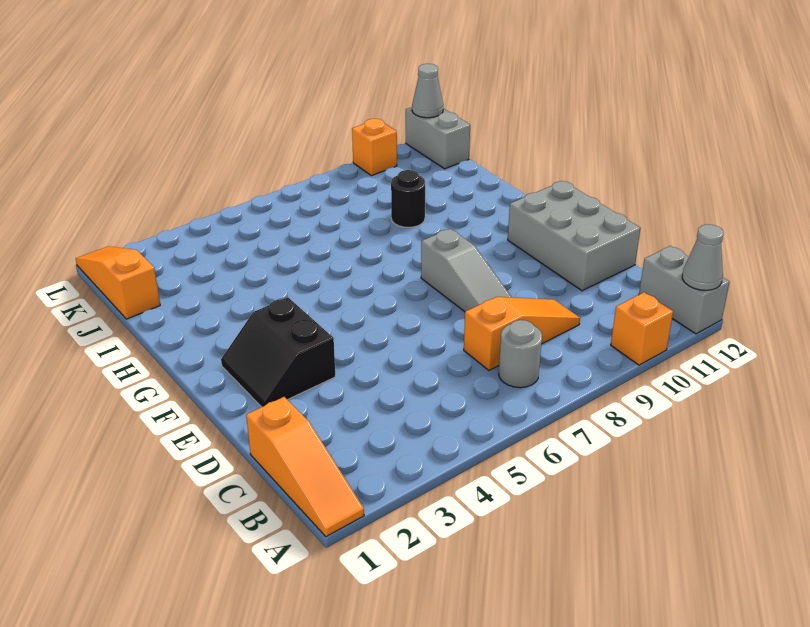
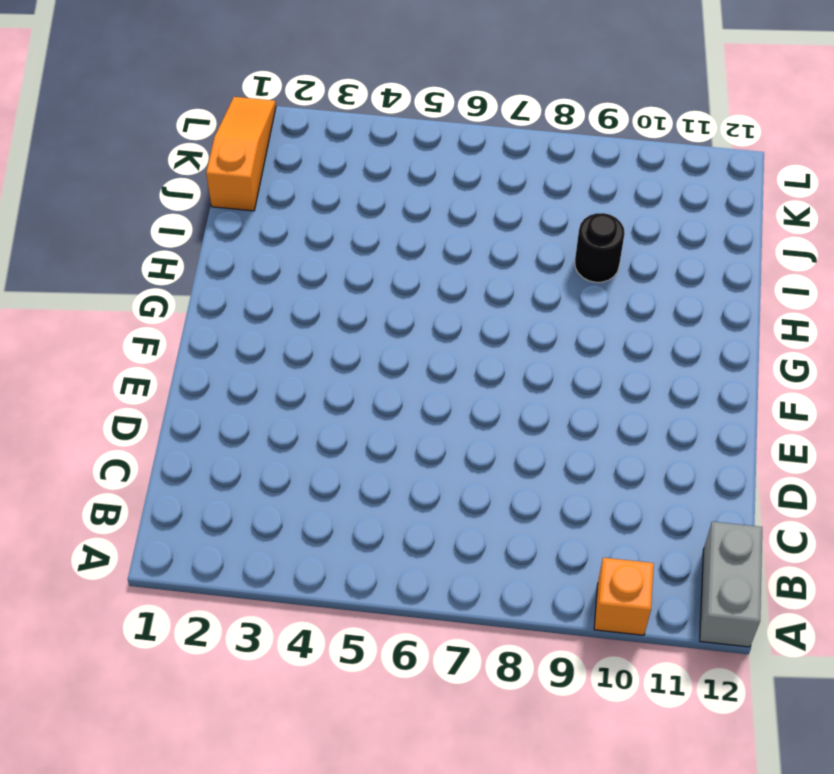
none -> orange slope A1:C1 level 1 top C
none -> grey round brick B7 level 1
none -> orange slope C7:C9 level 1 top 7

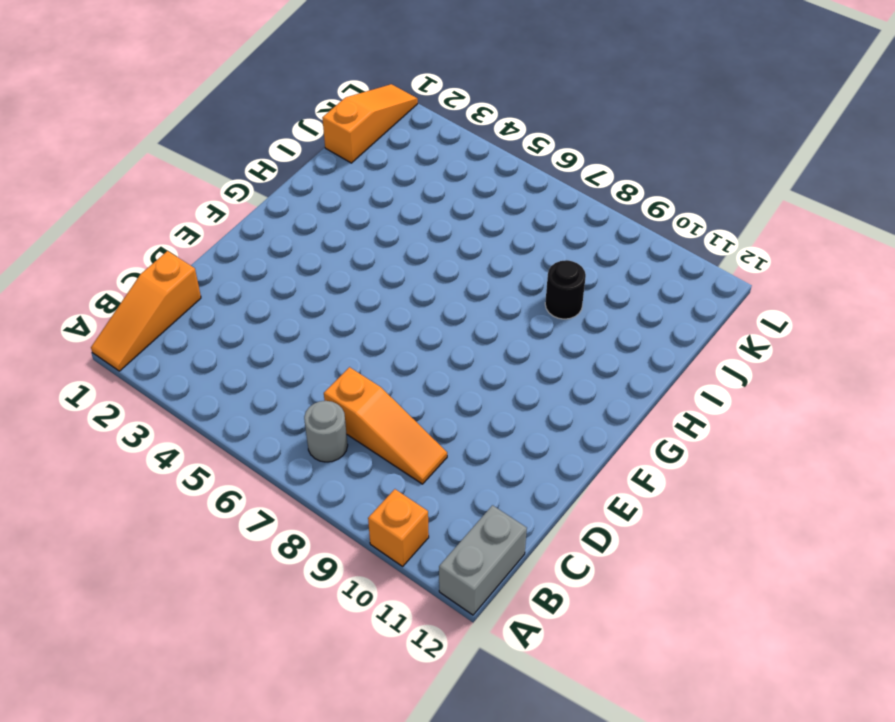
none -> grey slope D8:F8 level 1 top F
none -> grey brick D11:F12 level 1
none -> black slope E2:F3 level 1 top 3

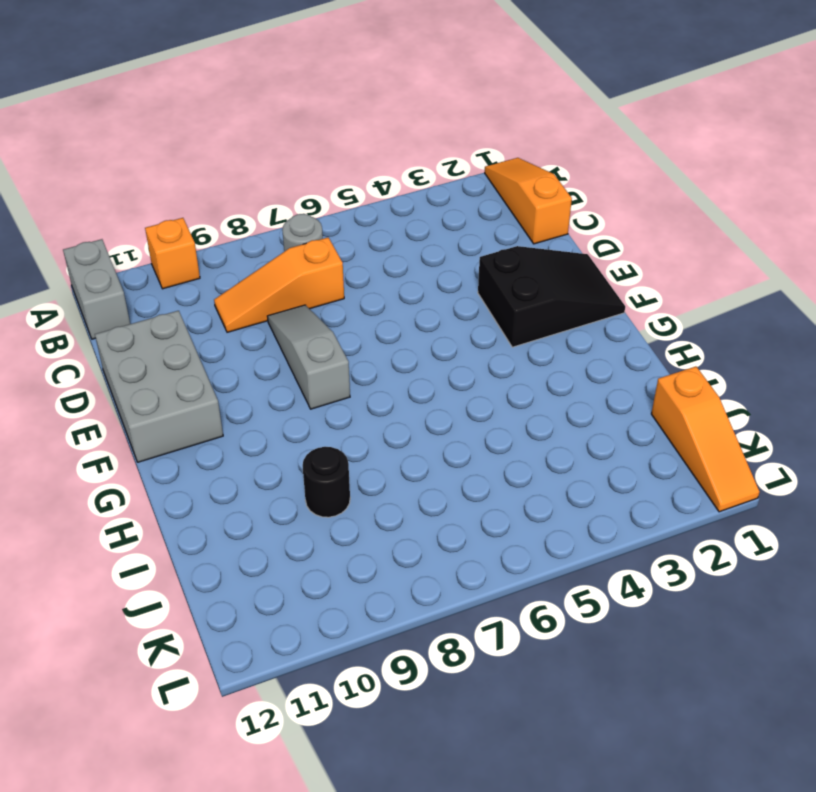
black slope E1:F3 level 1 top 3 -> black slope E2:F3 level 1 top 3
none -> grey brick K12:L12 level 1
none -> orange brick L10 level 1
none -> grey cone A12 level 2

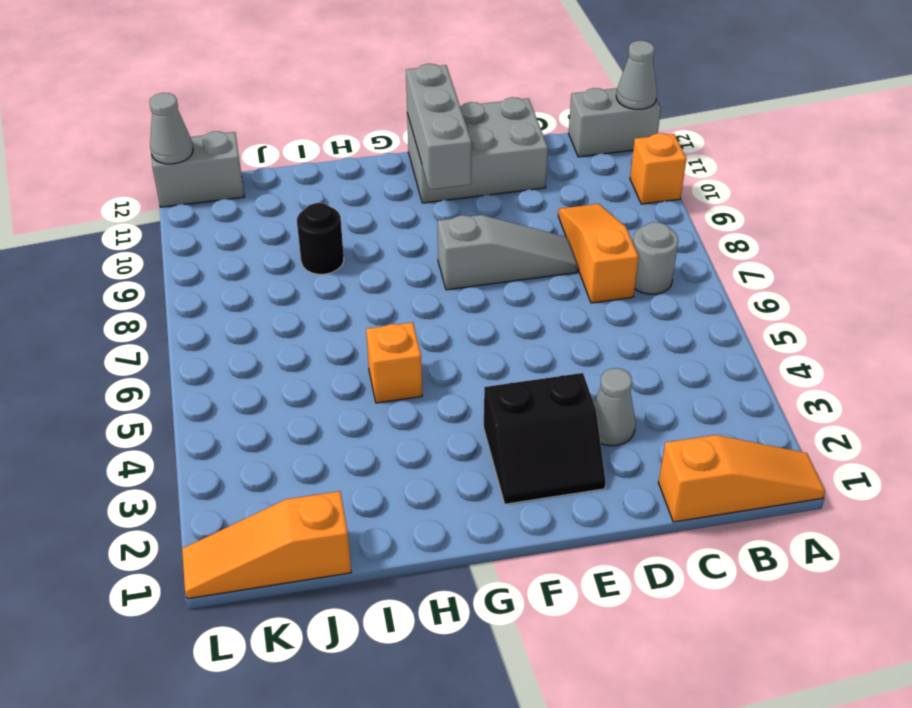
grey cone D3 level 1 -> none
grey brick F10:F12 level 2 -> none
orange brick H5 level 1 -> orange brick L10 level 1

